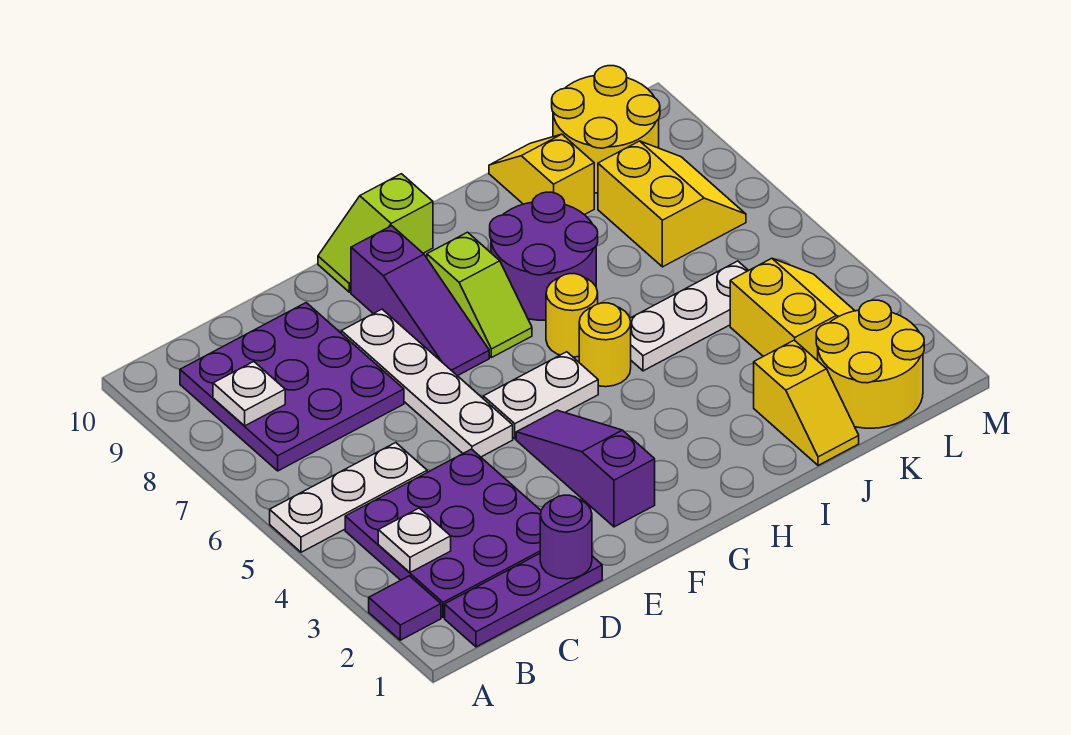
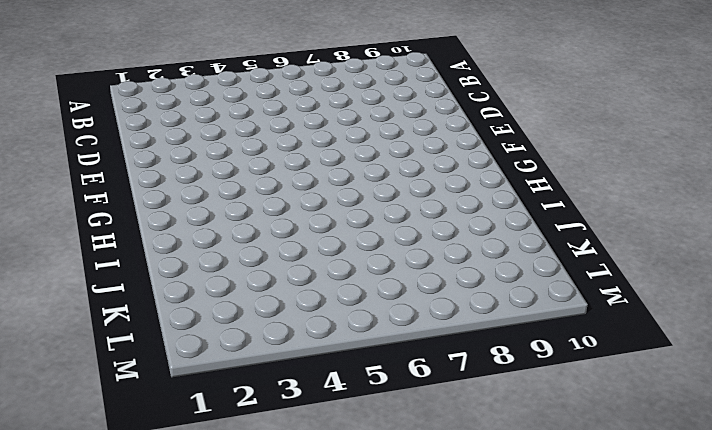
none -> purple tile A2 level 1
none -> white plate A5:C5 level 1
none -> purple plate B1:D1 level 1

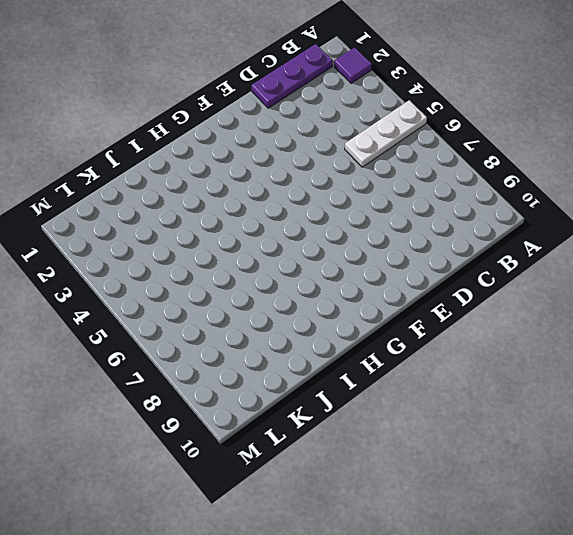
none -> purple plate B2:D4 level 1
none -> purple plate B7:D9 level 1
none -> white plate E5:E8 level 1

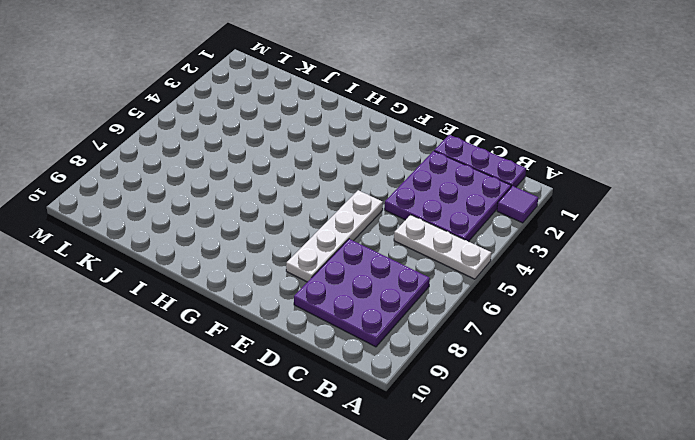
none -> purple slope F2:F4 level 1 top 2
none -> white plate F5:G5 level 1
none -> purple slope F7:F9 level 1 top 9

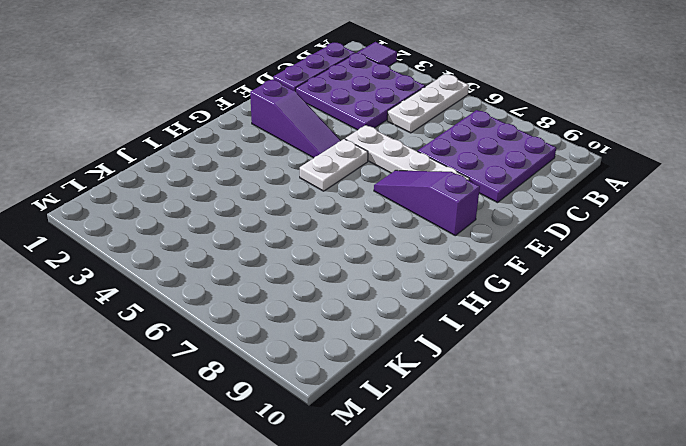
none -> lime slope F10:G10 level 1 top G
none -> lime slope G7:G8 level 1 top 8
none -> yellow round brick H5 level 1

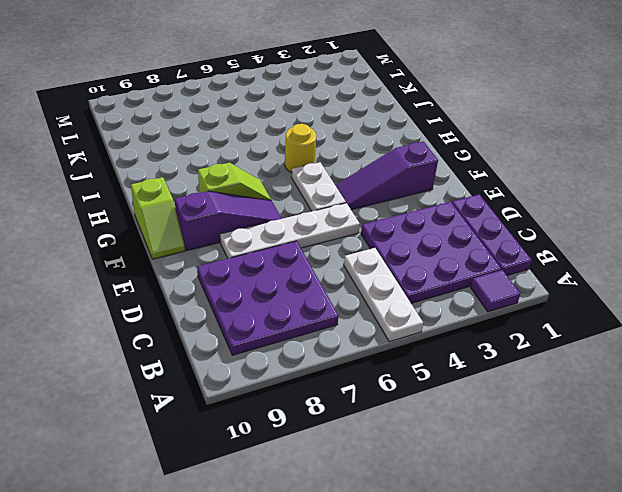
none -> yellow round brick H6 level 1
none -> purple round brick H7:I8 level 1
none -> white plate I5:K5 level 1

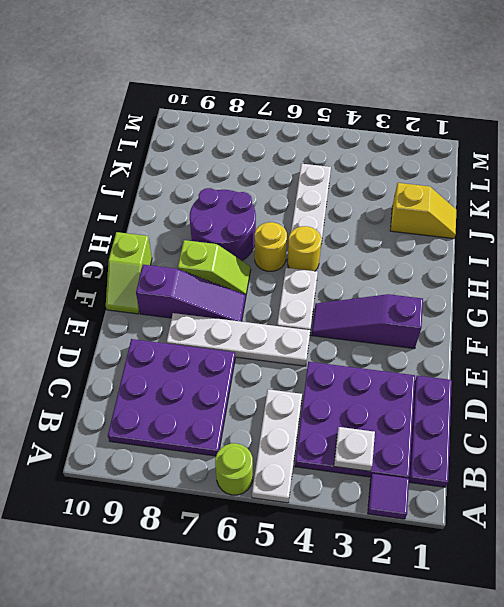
lime round brick A6 level 1 -> none
none -> yellow slope J9:J10 level 1 top 9
none -> yellow round brick K1:L2 level 1
none -> yellow slope K3:L4 level 1 top K

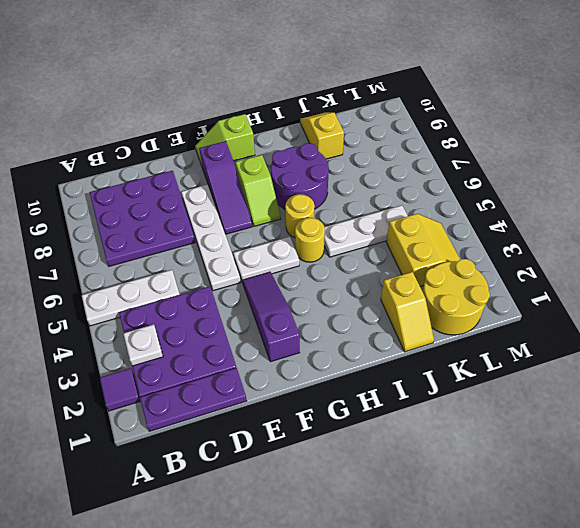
none -> yellow slope K7:L8 level 1 top K
none -> yellow round brick K9:L10 level 1
none -> white plate B8 level 2

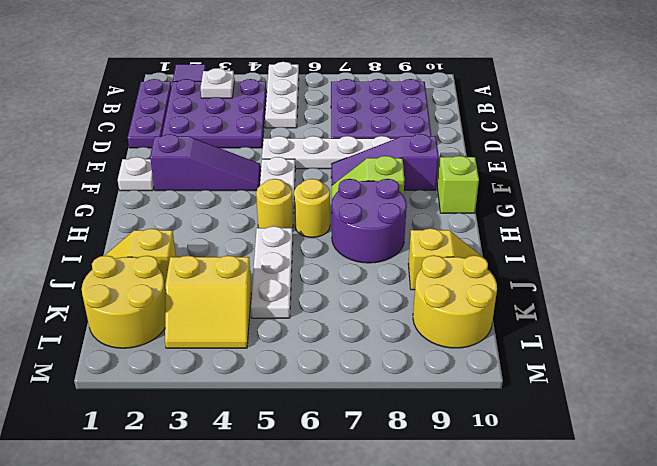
white plate F1 level 1 -> white plate B8 level 2
none -> yellow slope K7:L8 level 1 top K
none -> purple round brick D1 level 2

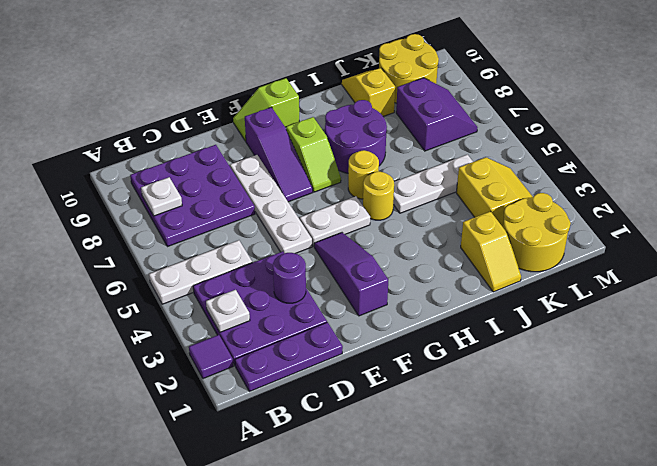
purple round brick D3 level 2 -> purple round brick D1 level 2
purple slope K7:L8 level 1 top K -> yellow slope K7:L8 level 1 top K

